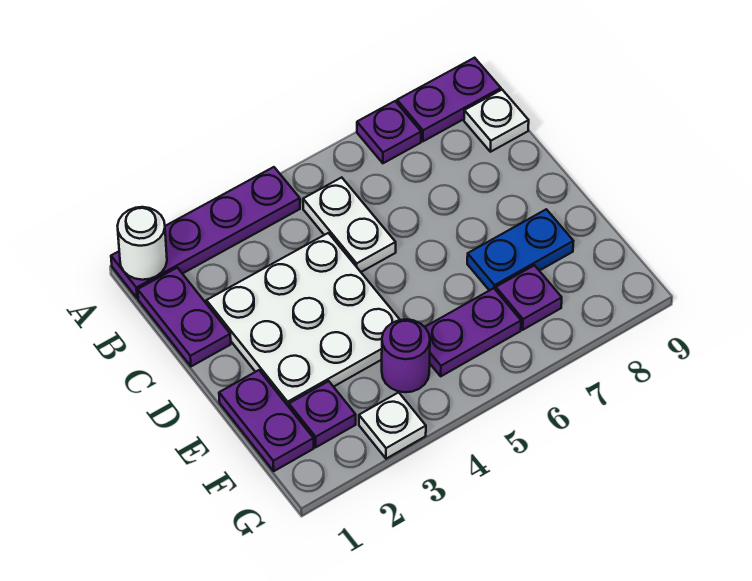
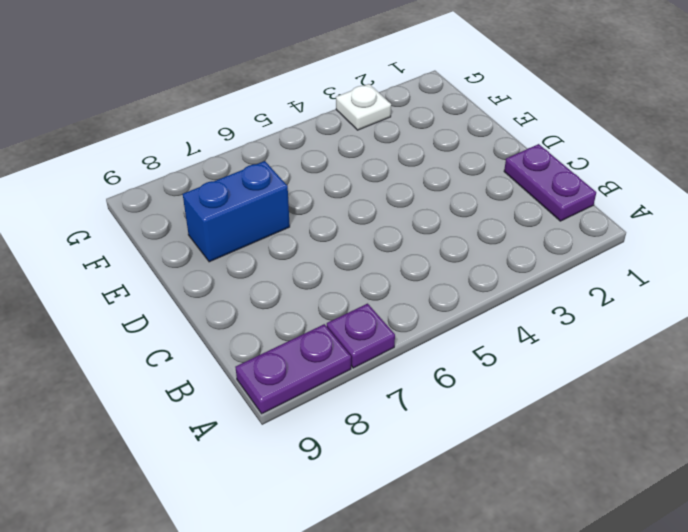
blue brick E7:E8 level 1 -> blue plate E7:E8 level 1
none -> purple plate A1:A4 level 1
none -> white plate B5:C5 level 1
none -> white plate B9 level 1

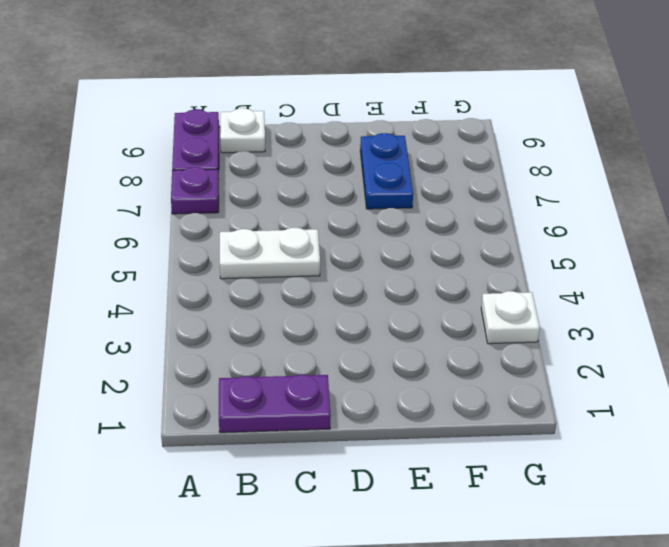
none -> purple plate A1:A4 level 1
none -> white plate C2:E4 level 1
none -> purple plate E1:F1 level 1

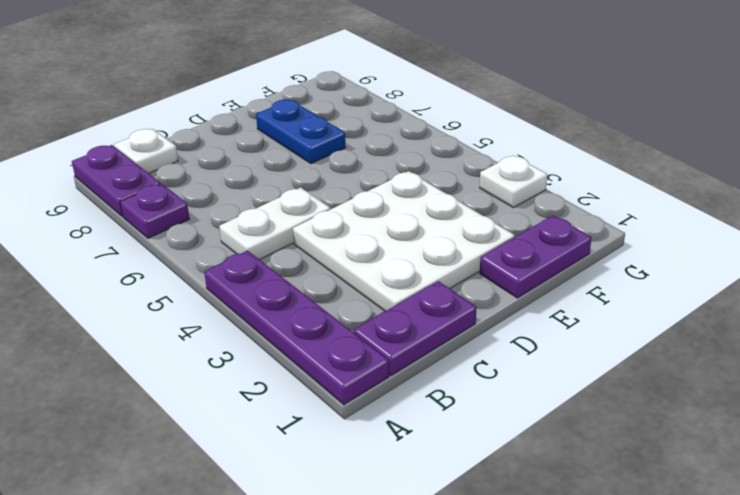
none -> purple plate F2 level 1
none -> purple round brick F4 level 1
none -> purple plate F5:F6 level 1

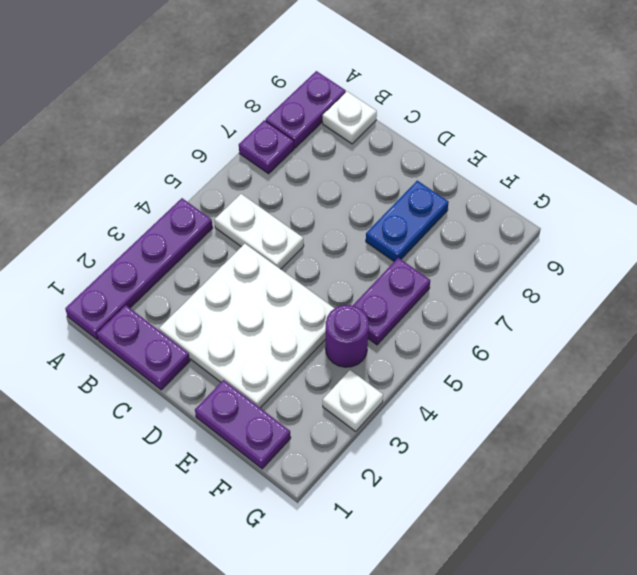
none -> purple plate F2 level 1
none -> purple plate F7 level 1
none -> white round brick A1 level 2

